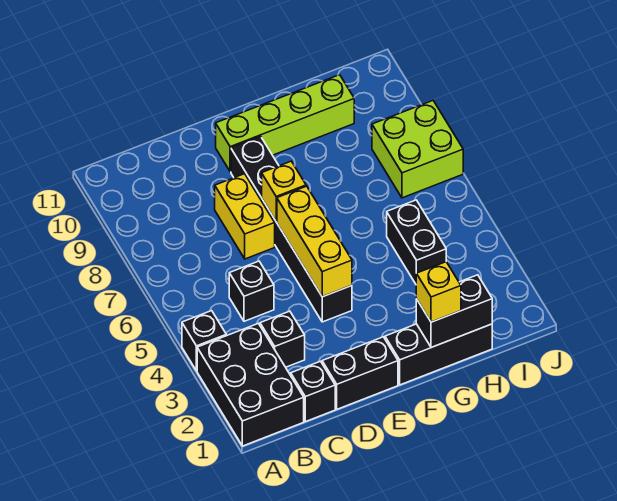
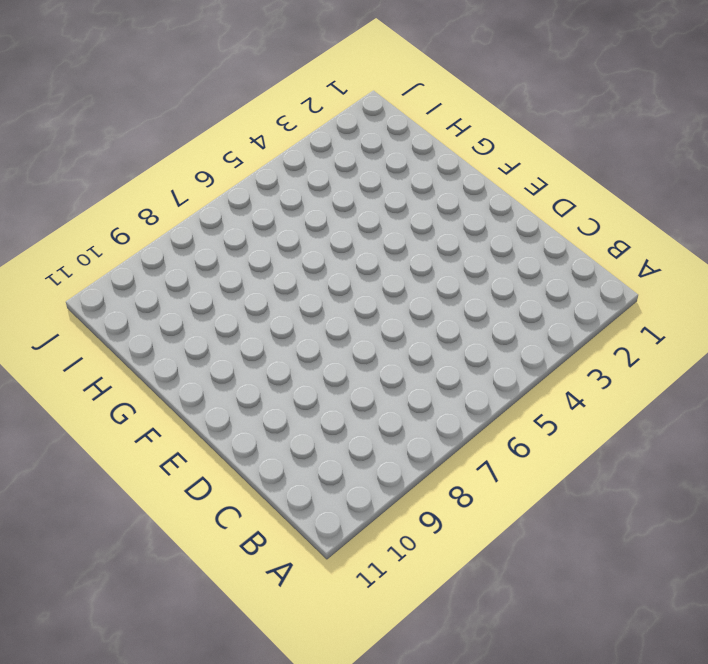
none -> black brick A1:B3 level 1
none -> black brick A4 level 1
none -> black brick C1 level 1

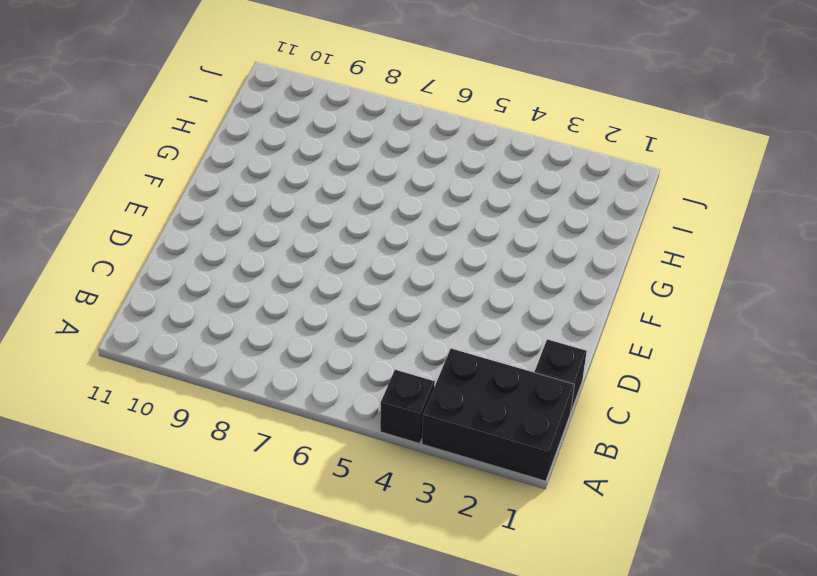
none -> black brick C3 level 1
none -> black brick C5 level 1
none -> black brick D1:E1 level 1

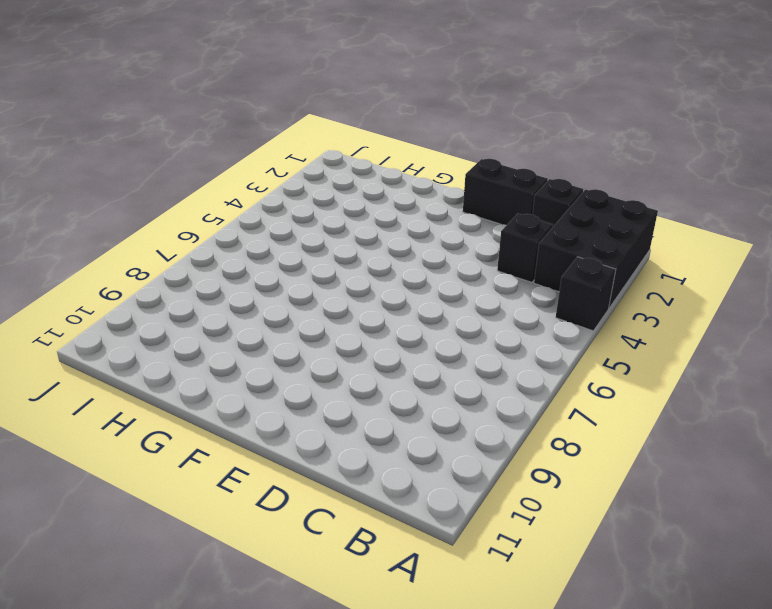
none -> black brick C5 level 1
none -> yellow brick D7:D8 level 1
none -> black brick E4:E9 level 1

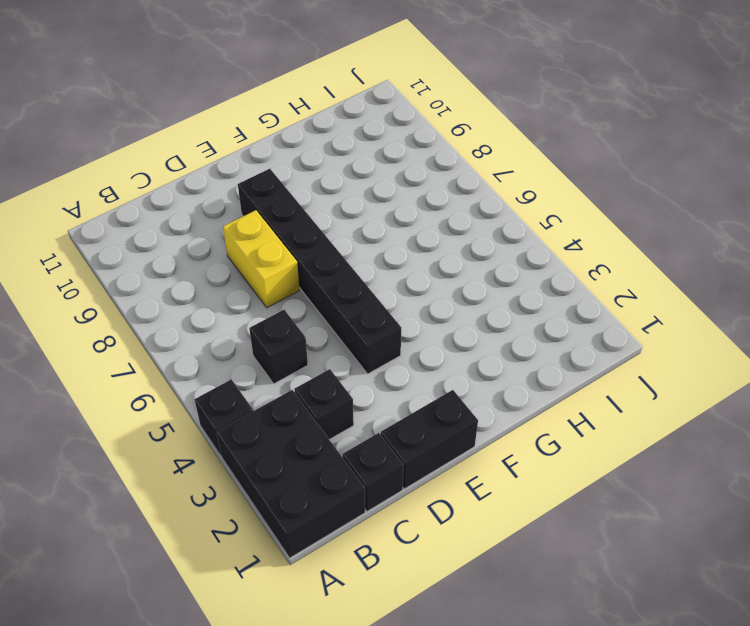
none -> lime brick E10:H10 level 1
none -> black brick F1:H1 level 1
none -> black brick H4:H5 level 1

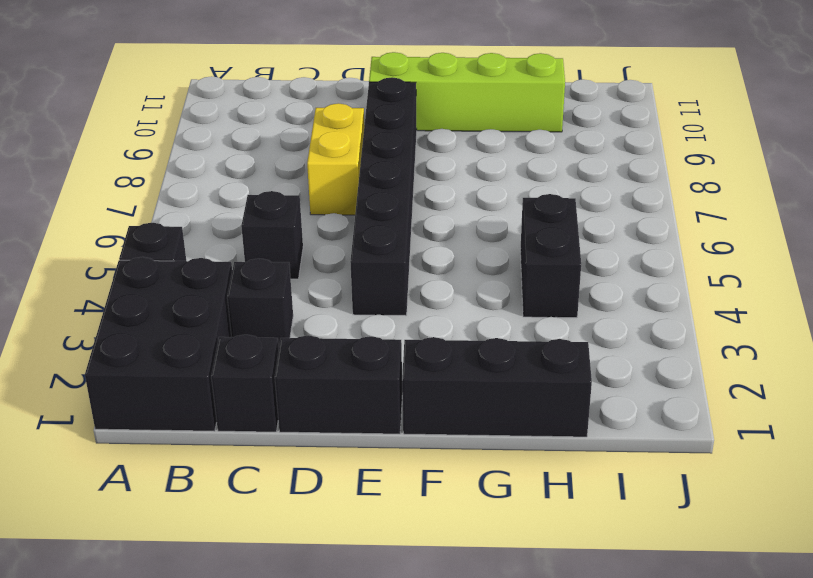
none -> lime brick I7:J8 level 1
none -> yellow brick E4:E6 level 2
none -> yellow brick E7 level 2

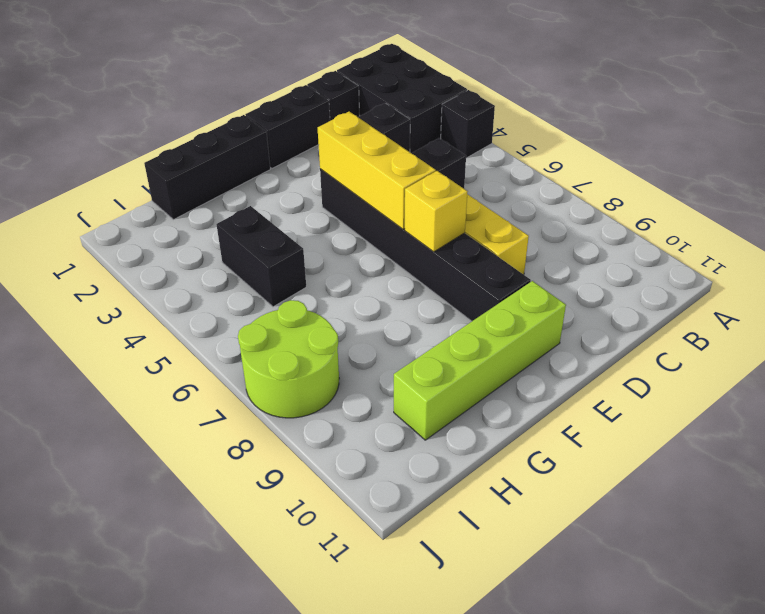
lime round brick I7:J8 level 1 -> lime brick I7:J8 level 1
none -> black brick G1:H1 level 2
none -> yellow brick G1 level 3

